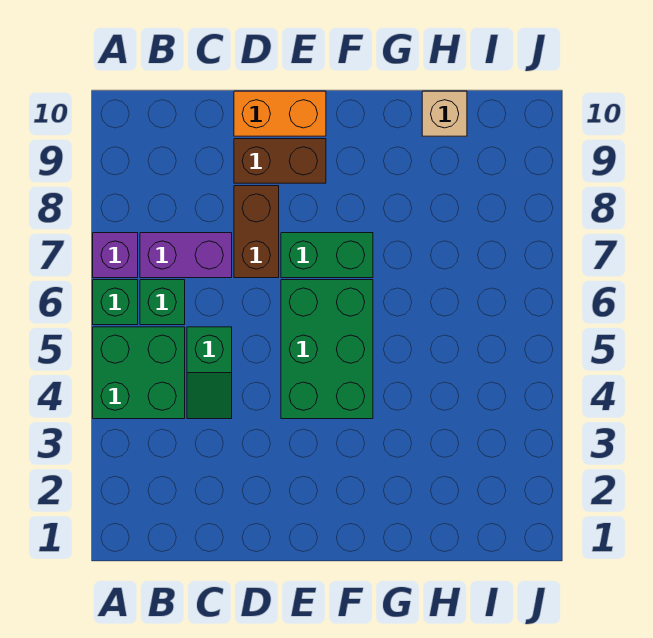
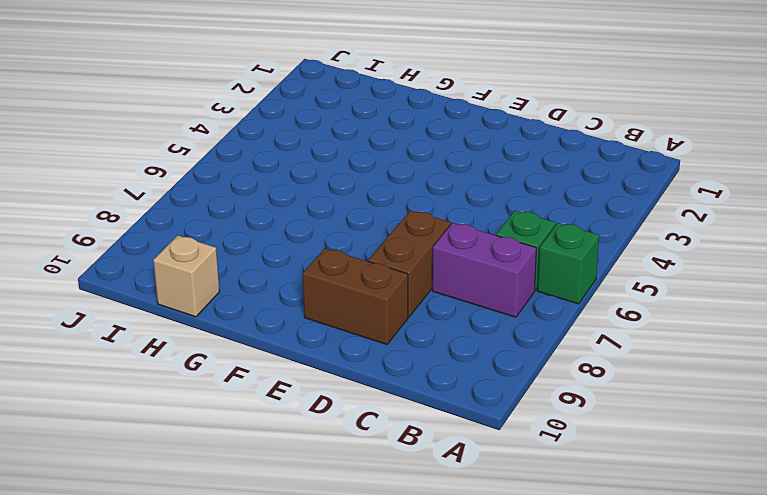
none -> green brick A4:B5 level 1
none -> purple brick A7 level 1
none -> green slope C4:C5 level 1 top 5

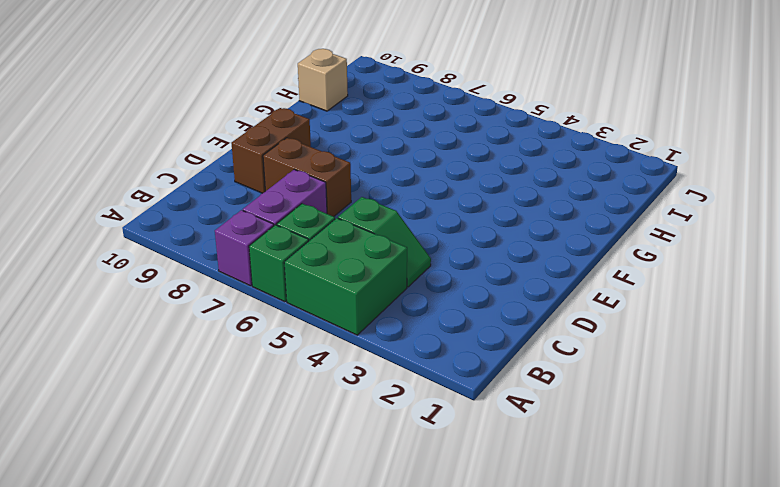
none -> orange brick D10:E10 level 1
none -> green brick E4:F6 level 1
none -> green brick E7:F7 level 1

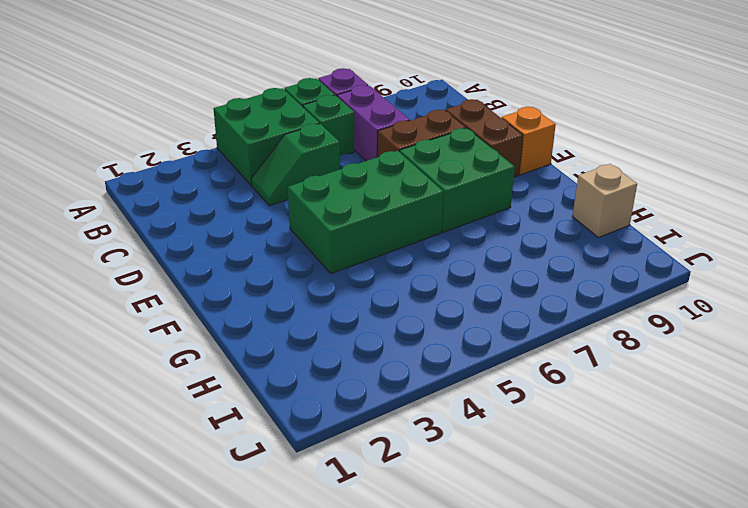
green brick E7:F8 level 1 -> green brick E7:F7 level 1
orange brick E10 level 1 -> orange brick D10:E10 level 1

